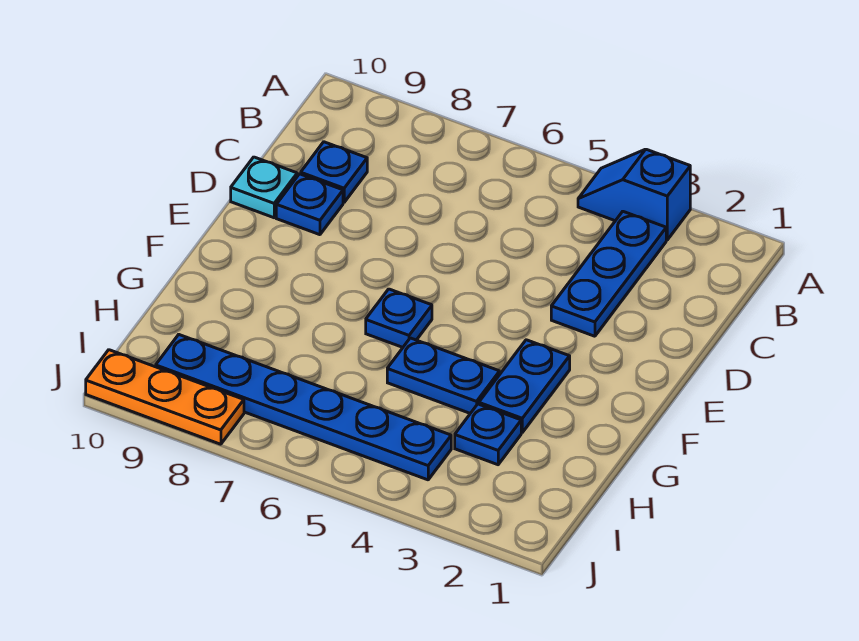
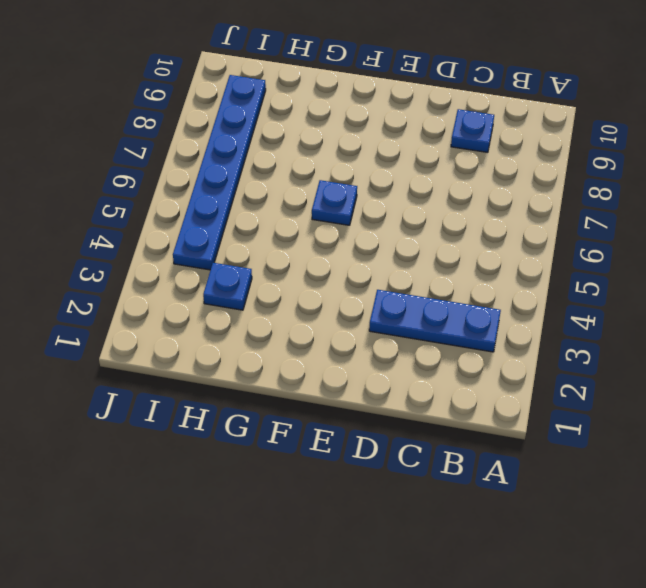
none -> blue slope A3:A4 level 1 top 3
none -> blue plate D9 level 1

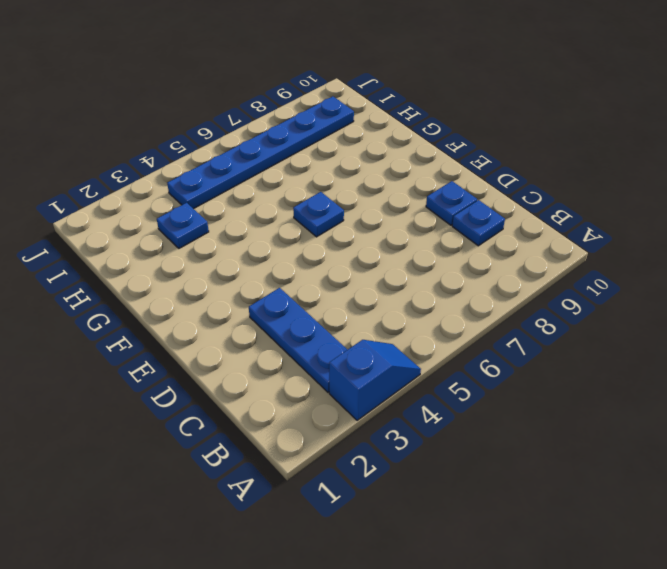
none -> cyan plate D10 level 1
none -> blue plate F3:G3 level 1

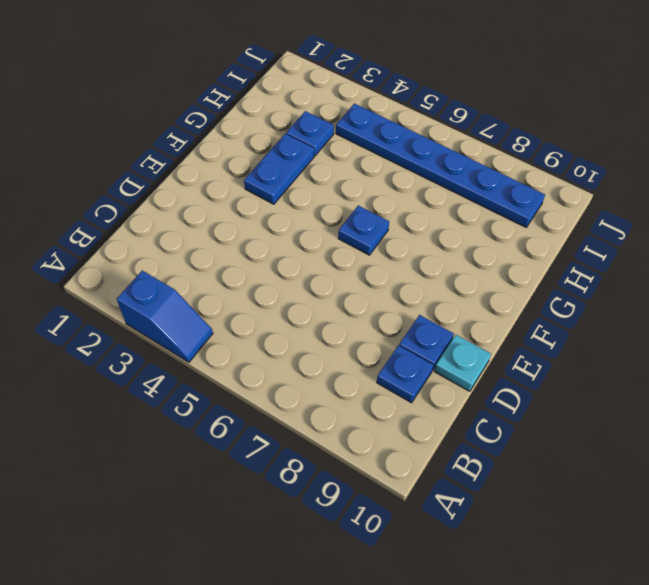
none -> blue plate B3:D3 level 1
none -> blue plate G4:G5 level 1

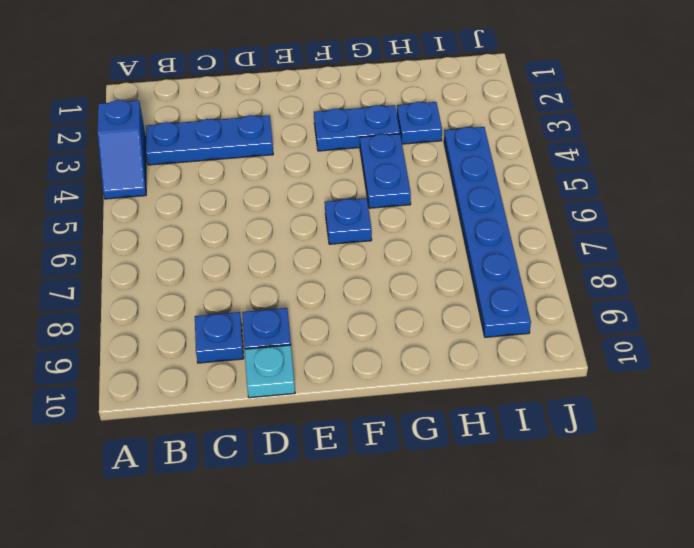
none -> orange plate J8:J10 level 1

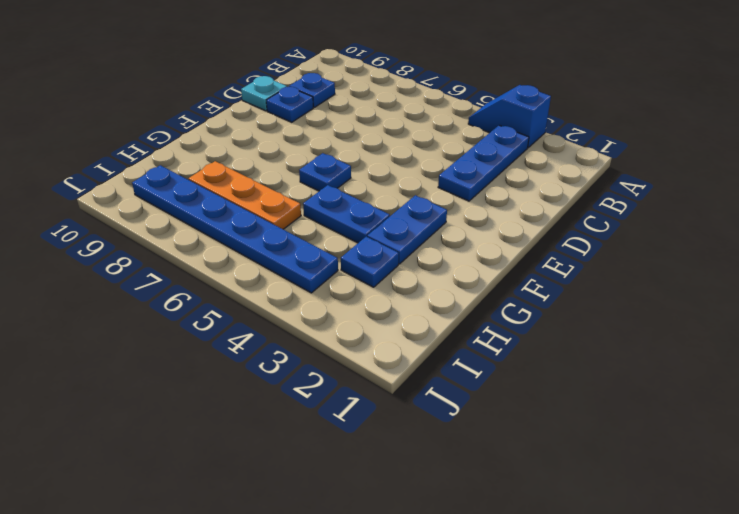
orange plate H6:H8 level 1 -> orange plate J8:J10 level 1

